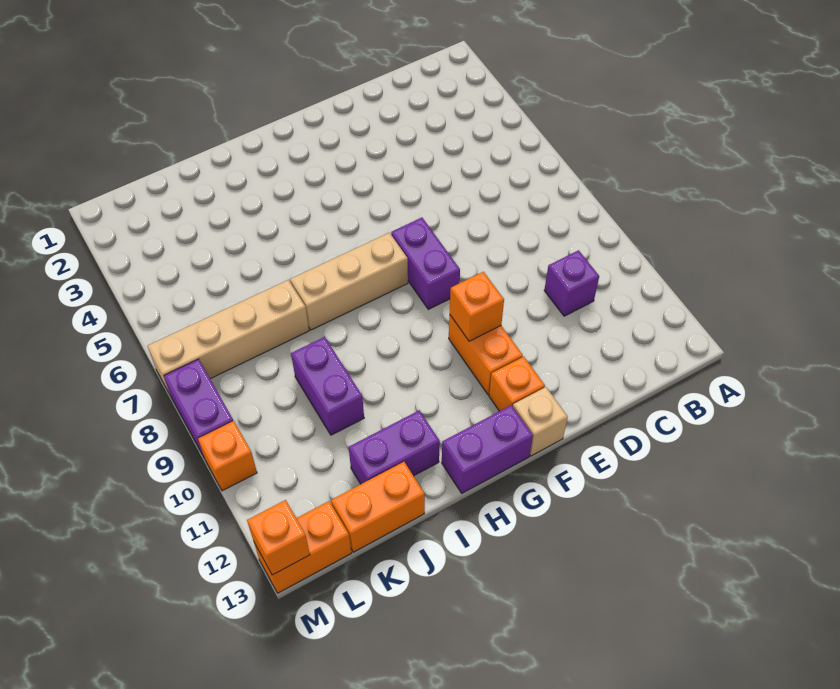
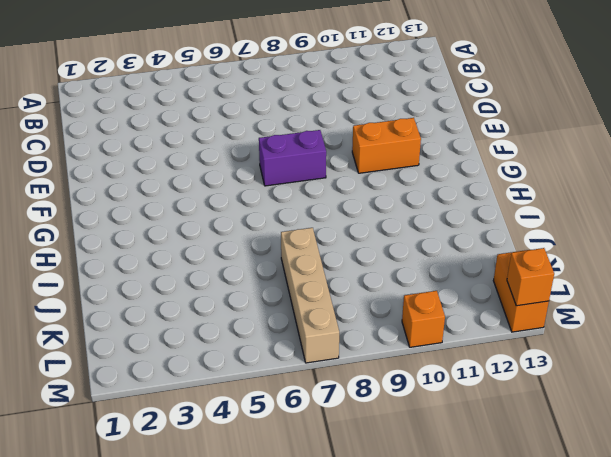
none -> purple brick C10 level 1
none -> orange brick F12 level 1
none -> tan brick F13 level 1

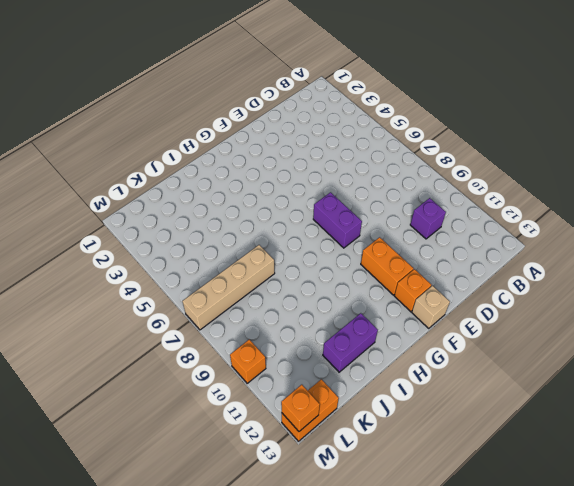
none -> tan brick G7:I7 level 1
none -> purple brick G13:H13 level 1
none -> purple brick J9:J10 level 1

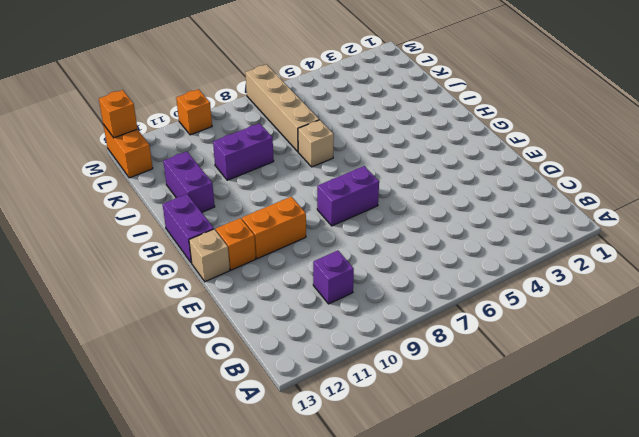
tan brick I7 level 1 -> tan brick G7:I7 level 1
none -> orange brick J13:K13 level 1
none -> purple brick M8:M9 level 1
none -> orange brick F10 level 2

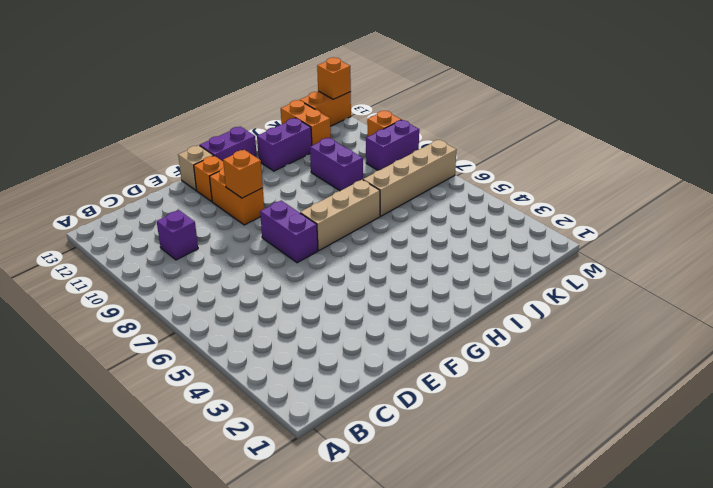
orange brick K12:K13 level 1 -> orange brick J13:K13 level 1
purple brick L9:M9 level 1 -> purple brick M8:M9 level 1

